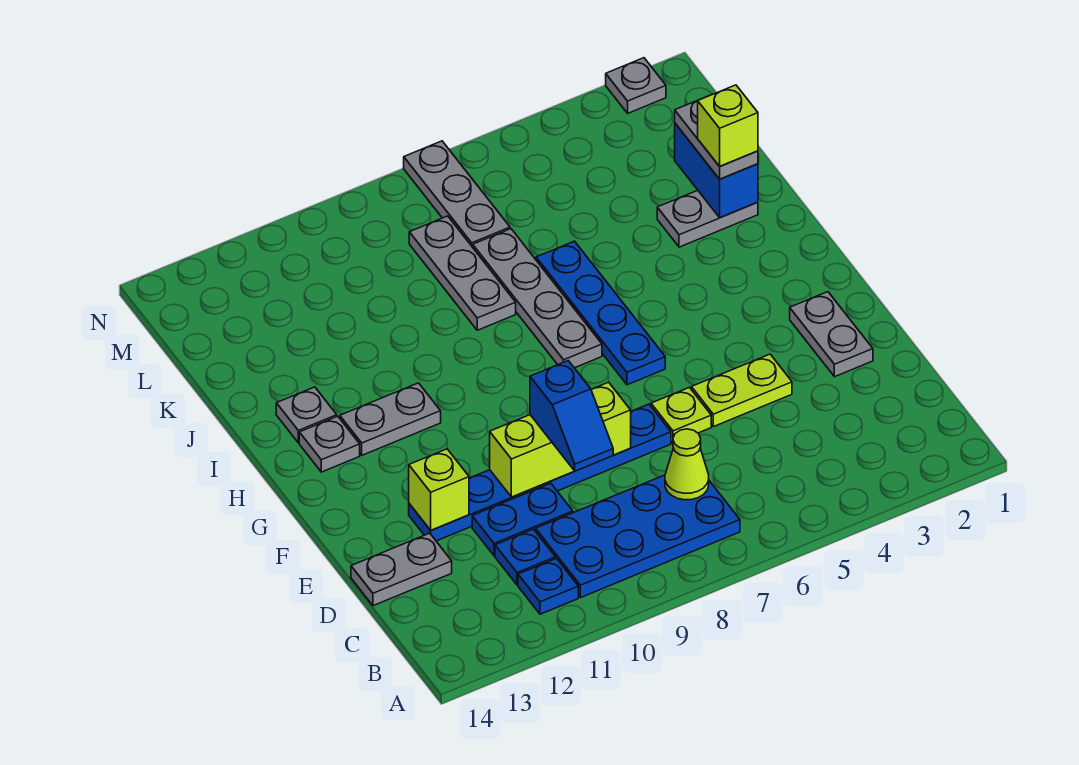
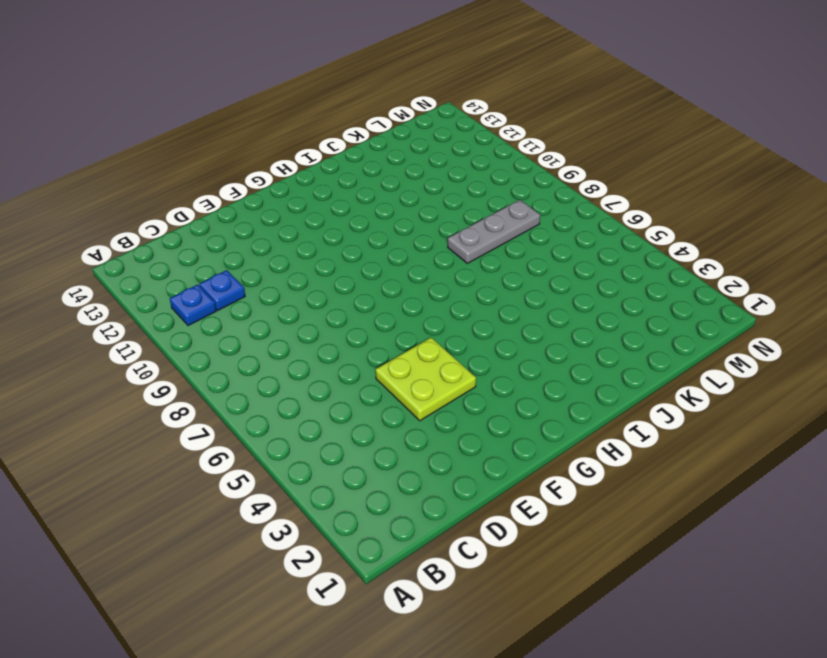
lime plate E4:F5 level 1 -> lime plate E4:E5 level 1
none -> blue plate B7:C10 level 1
none -> blue plate D10:D11 level 1
none -> grey plate D13:D14 level 1

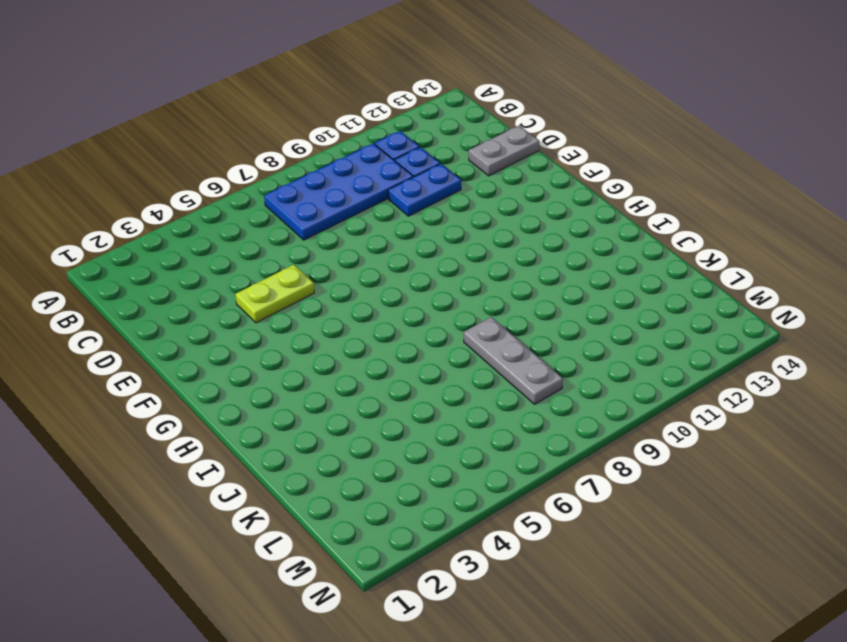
none -> grey plate E2:F2 level 1
none -> lime plate E6 level 1
none -> blue plate E7:E12 level 1

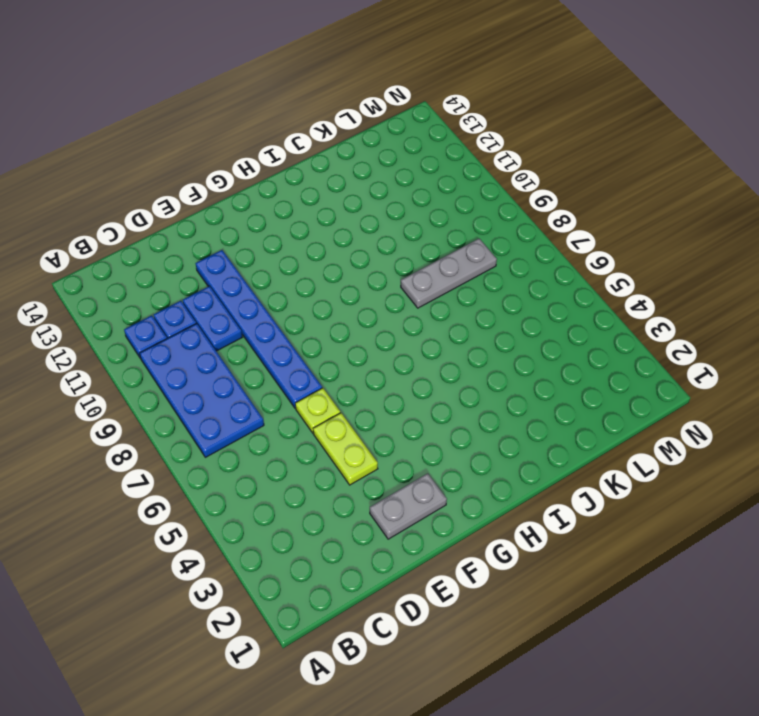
none -> grey plate D13:D14 level 1
none -> blue plate G6:J6 level 1
none -> grey plate H7:K7 level 1

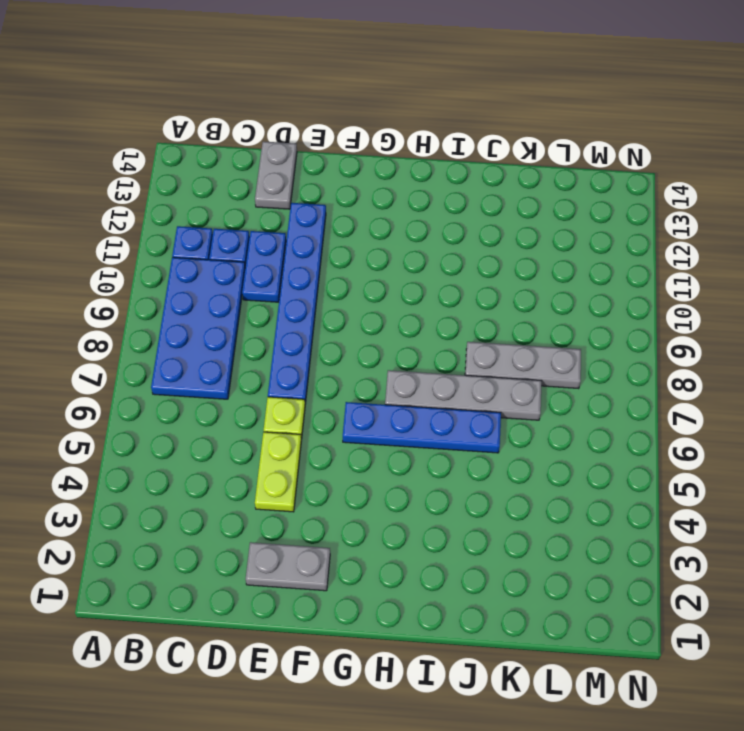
none -> grey plate H11:H12 level 1
none -> grey plate H13 level 1
none -> grey plate I13 level 1

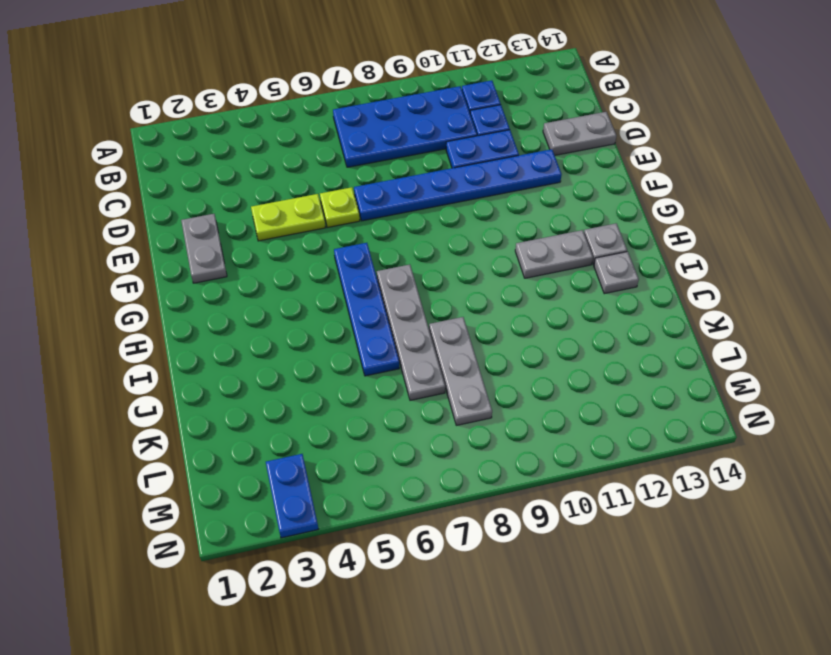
blue plate M3:N3 level 1 -> none
none -> grey plate J2:J3 level 1
none -> grey plate L7:N7 level 1
none -> grey plate N2 level 1

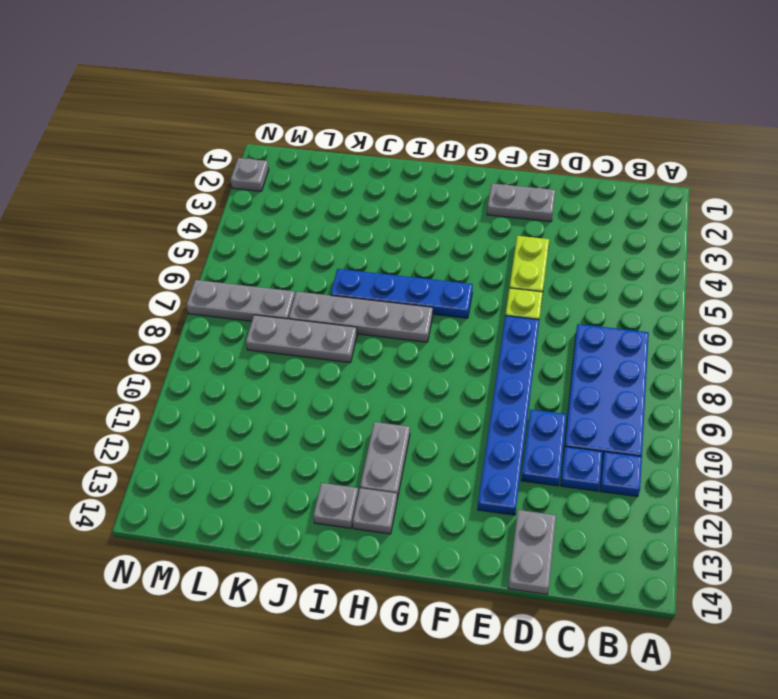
none -> grey plate J2:J3 level 1
none -> lime cone C7 level 2
none -> lime brick E8:E10 level 2

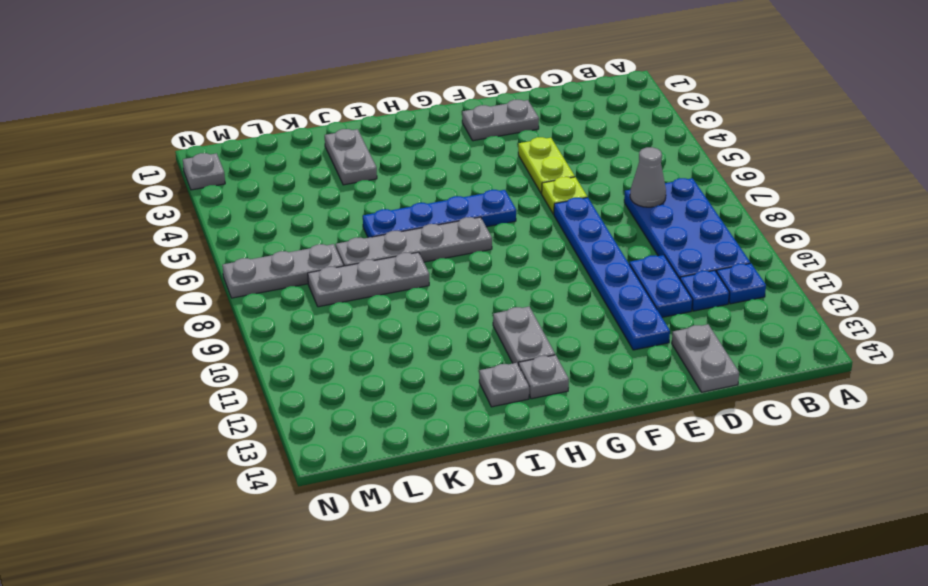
grey cone C7 level 2 -> lime cone C7 level 2
none -> lime brick E8:E10 level 2
none -> lime brick E12 level 2
none -> blue brick J2:K2 level 2

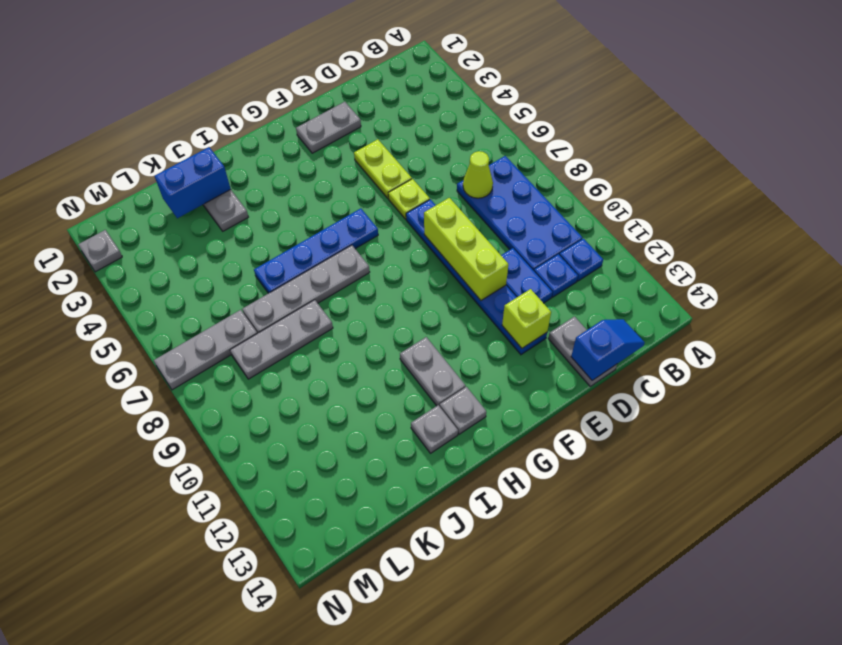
blue slope C14:D14 level 2 top D -> blue slope D9:E9 level 3 top E
none -> grey plate J2:K2 level 3
none -> lime brick J2 level 4

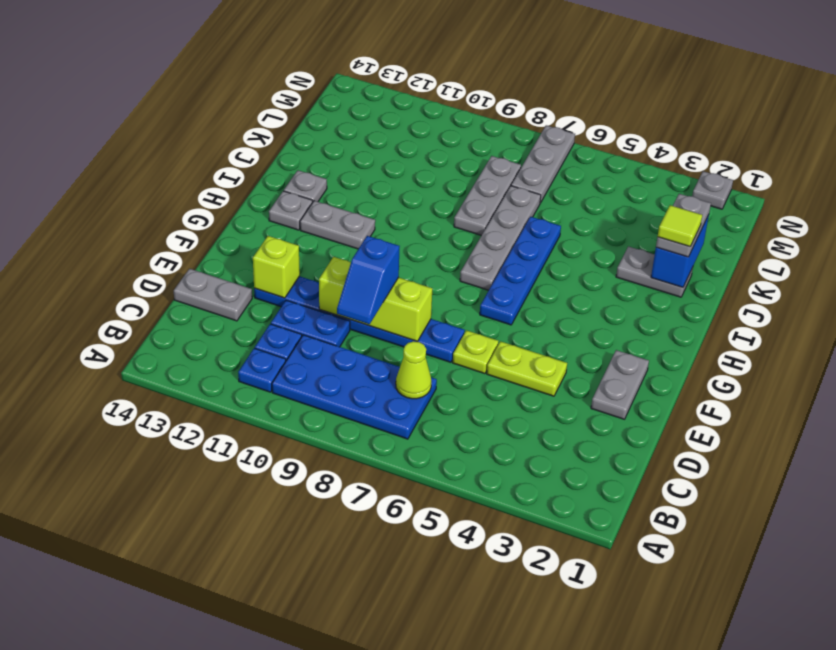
lime tile J2 level 4 -> lime brick J2 level 4

